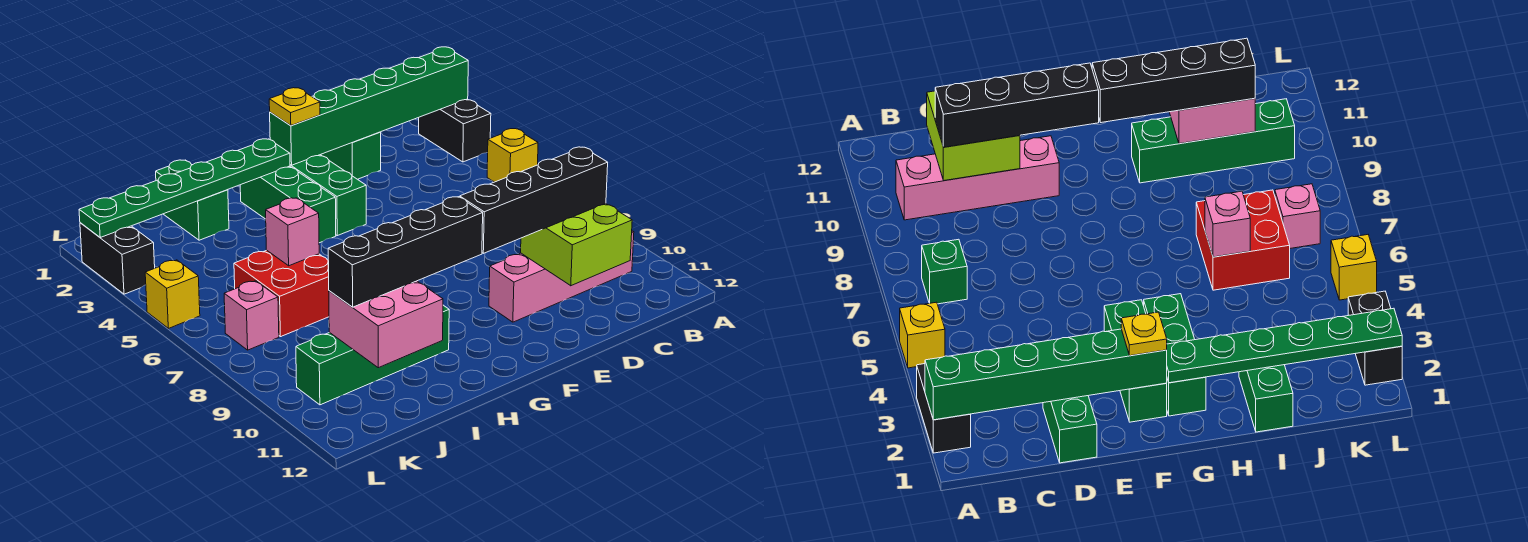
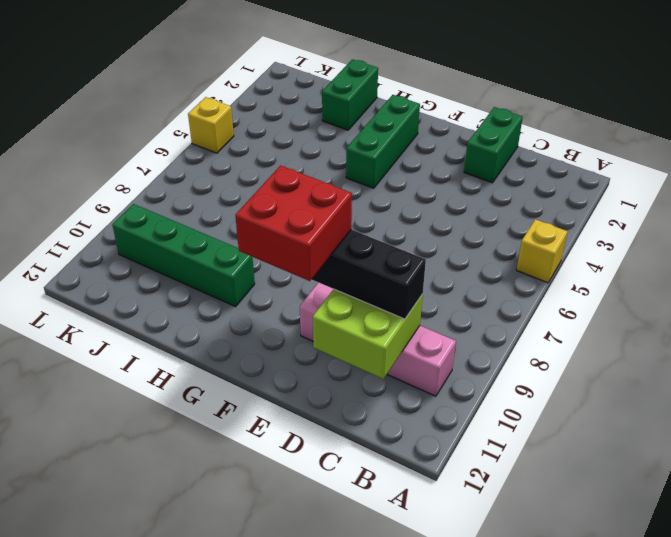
red brick E10:F11 level 4 -> red brick I6:J7 level 1
none -> black brick A2:A3 level 1
none -> green brick B7 level 1
none -> green brick F2:F4 level 1

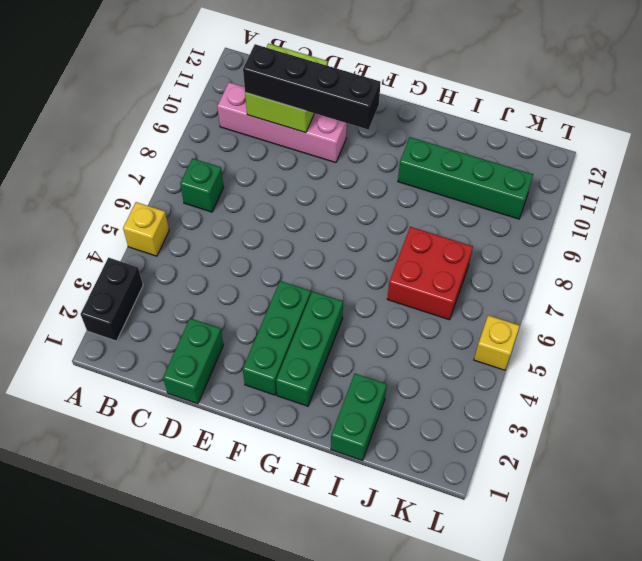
none -> pink brick K7 level 1
none -> black brick L2:L3 level 1
none -> green brick A2:F2 level 2

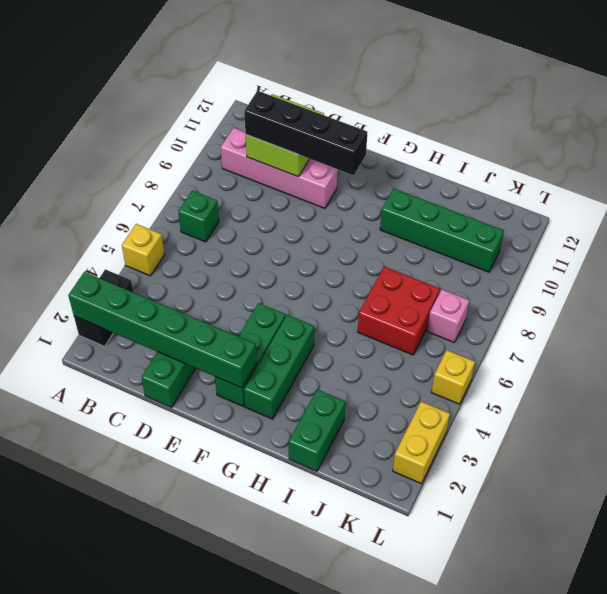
yellow brick L2:L3 level 1 -> black brick L2:L3 level 1
none -> green plate G2:L2 level 2
none -> pink brick I6 level 2
none -> pink brick I10:J11 level 2

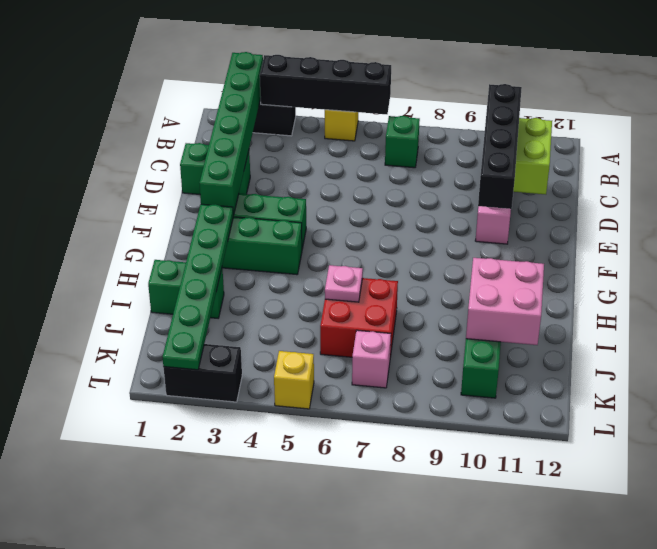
black brick A3:A6 level 2 -> black brick G10:J10 level 3
pink plate I6 level 2 -> pink brick I6 level 2
none -> yellow plate F2 level 3

